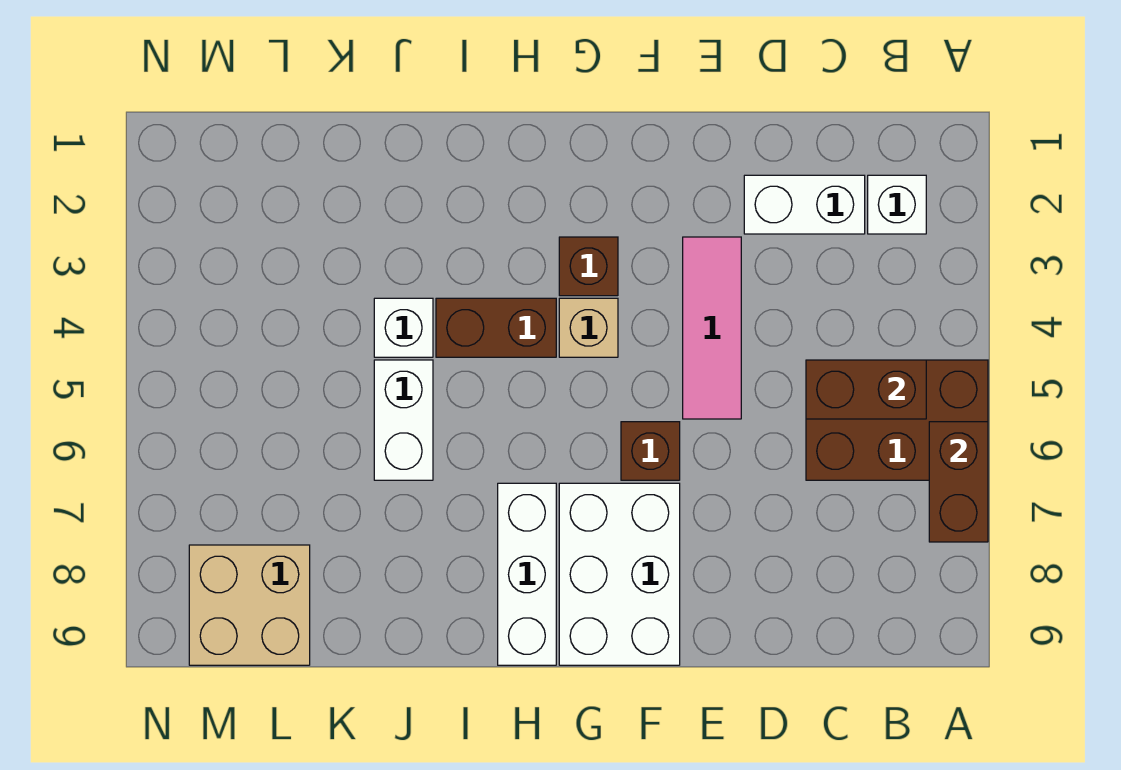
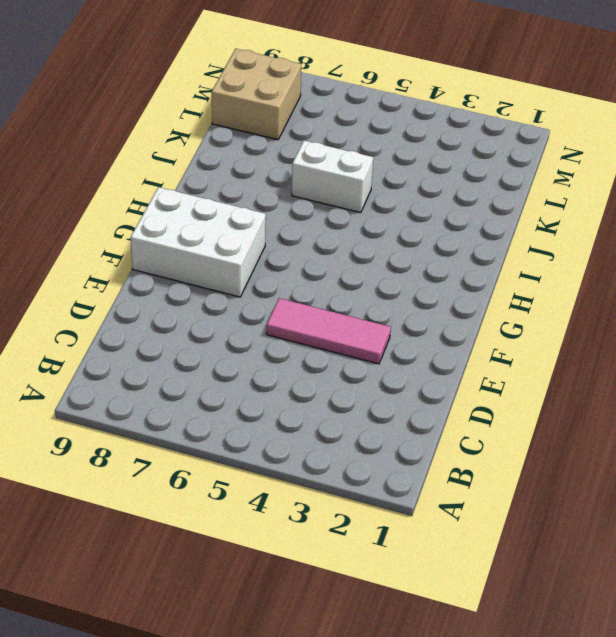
none -> brown brick A5:C6 level 1
none -> white brick B2 level 1
none -> white brick C2:D2 level 1

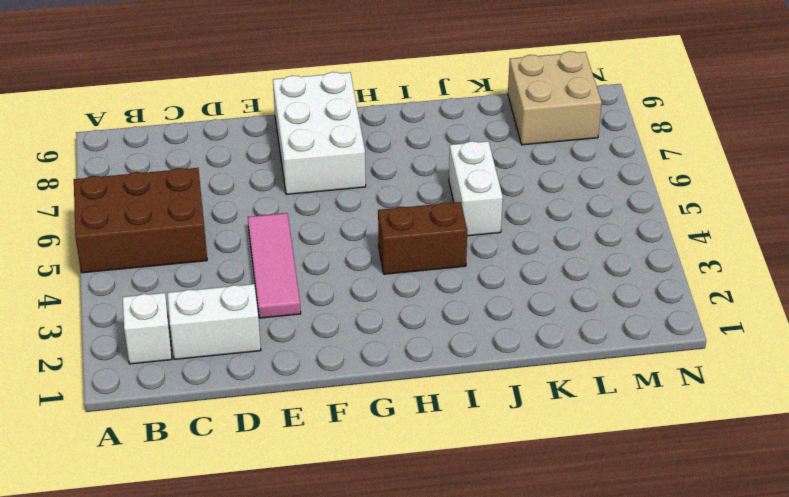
none -> brown brick F6 level 1
none -> brown brick G3 level 1
none -> tan brick G4 level 1

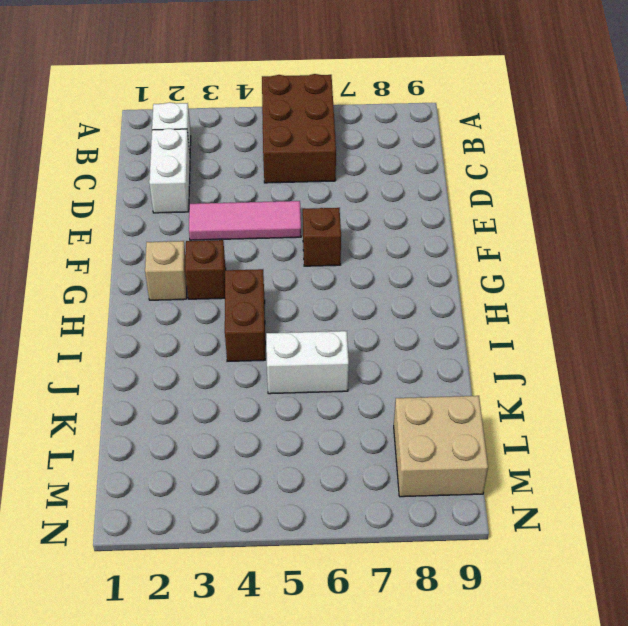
tan brick G2 level 1 -> tan brick G4 level 1
none -> white brick F7:G9 level 1
none -> white brick H7:H9 level 1
none -> white brick J4 level 1

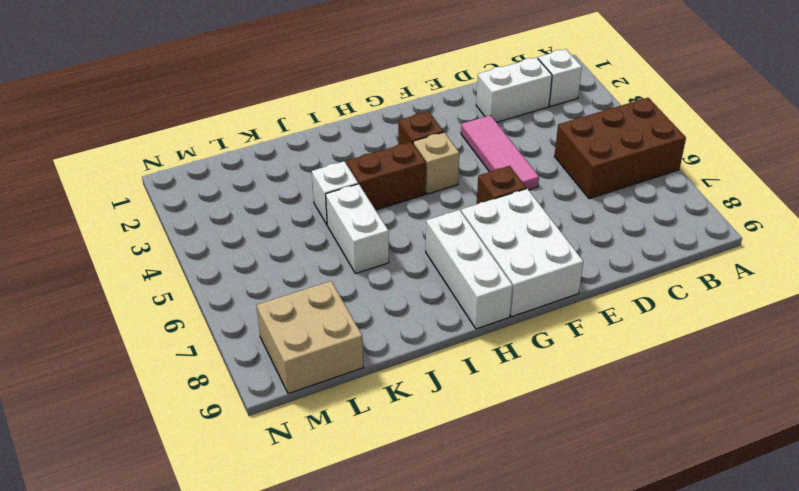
none -> brown brick A6:A7 level 2
none -> brown brick B5:C5 level 2

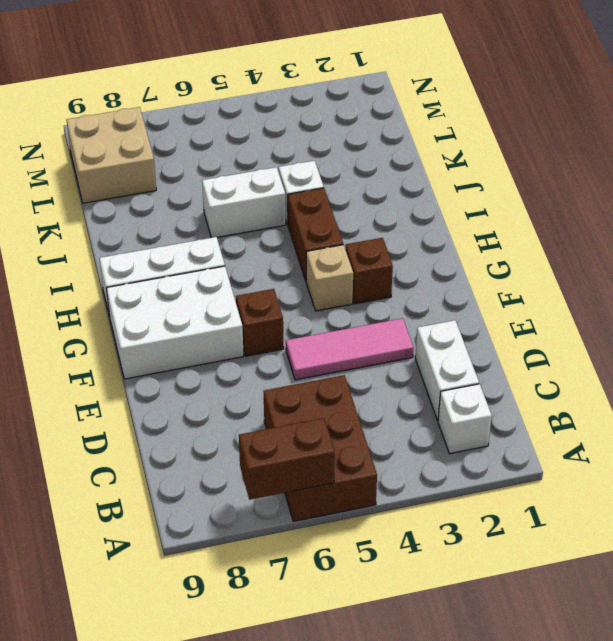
none -> brown brick B5:C5 level 2

